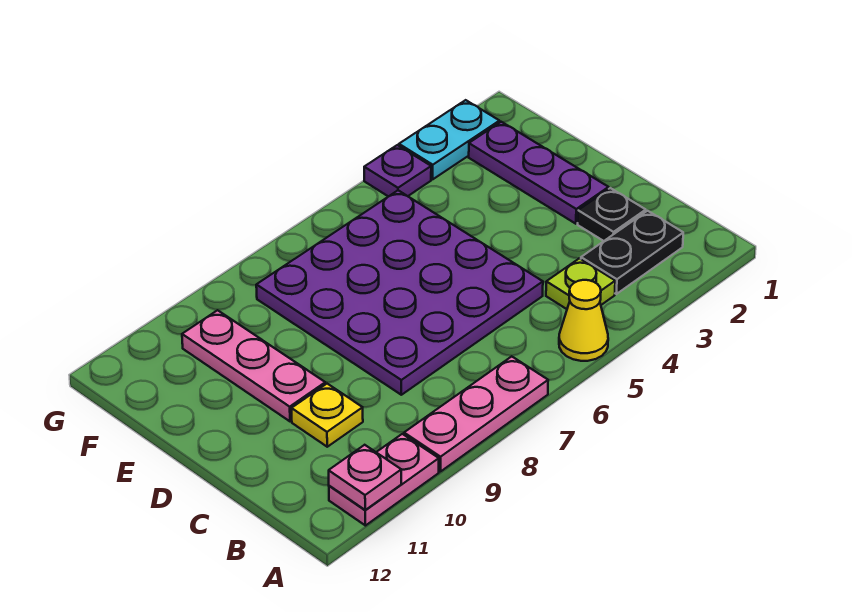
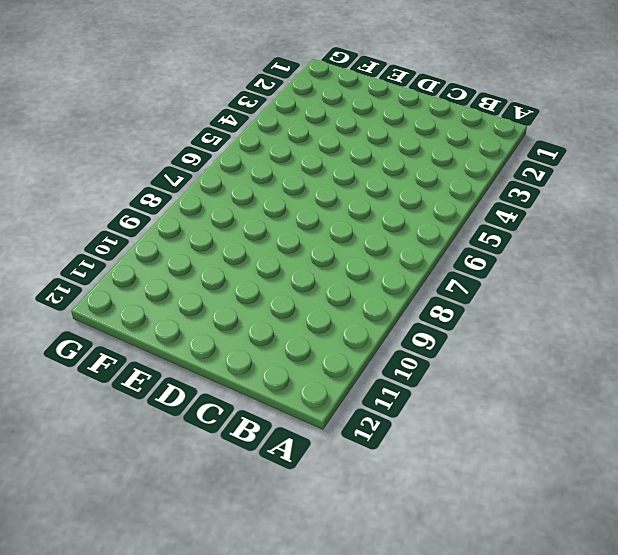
none -> yellow cone A5 level 1
none -> pink plate A7:A9 level 1
none -> pink plate A10:A11 level 1

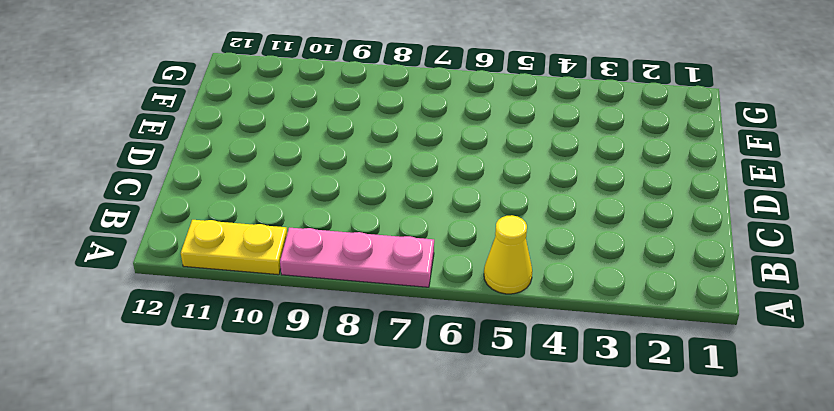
yellow plate A10:A11 level 1 -> pink plate A10:A11 level 1
none -> black plate B2:B3 level 1
none -> lime plate B4 level 1
none -> black plate C2 level 1

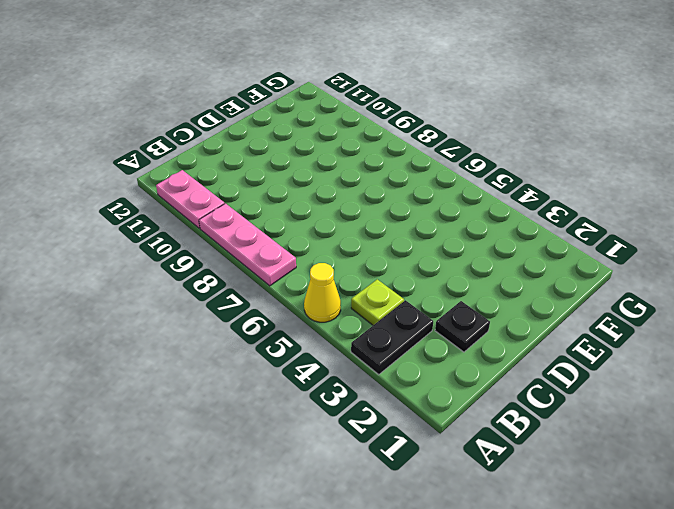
black plate A3:B3 level 1 -> black plate B2:B3 level 1
none -> purple plate C5:F8 level 1
none -> yellow plate C10 level 1
none -> purple plate D2:F2 level 1

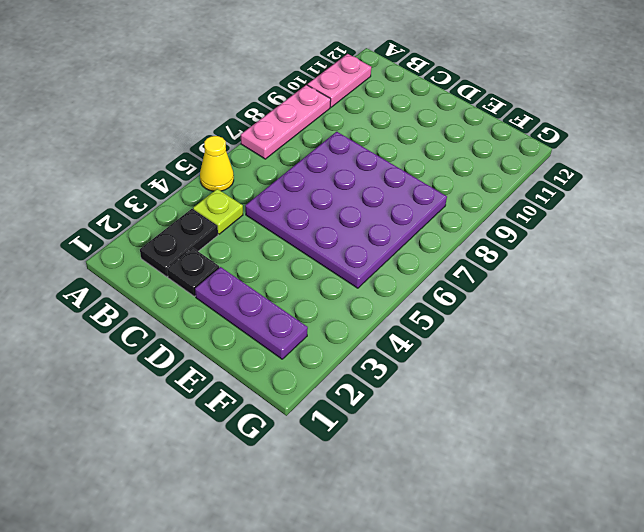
none -> yellow plate C10 level 1
none -> pink plate D10:F10 level 1
none -> cyan plate G2:G3 level 1

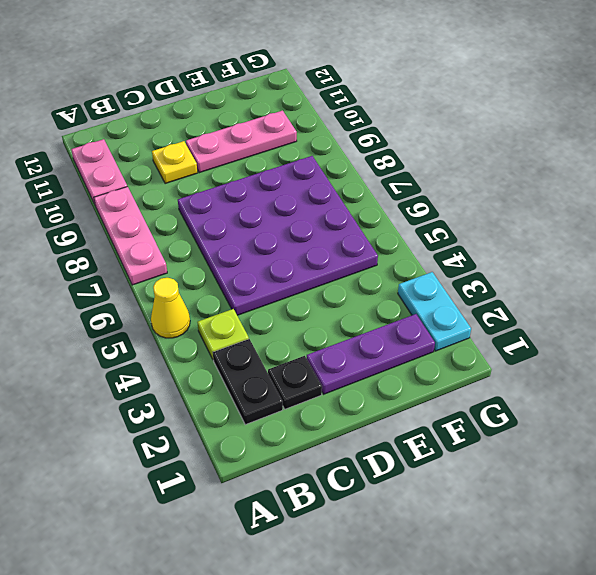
none -> purple plate G4 level 1
none -> pink plate A11 level 2

